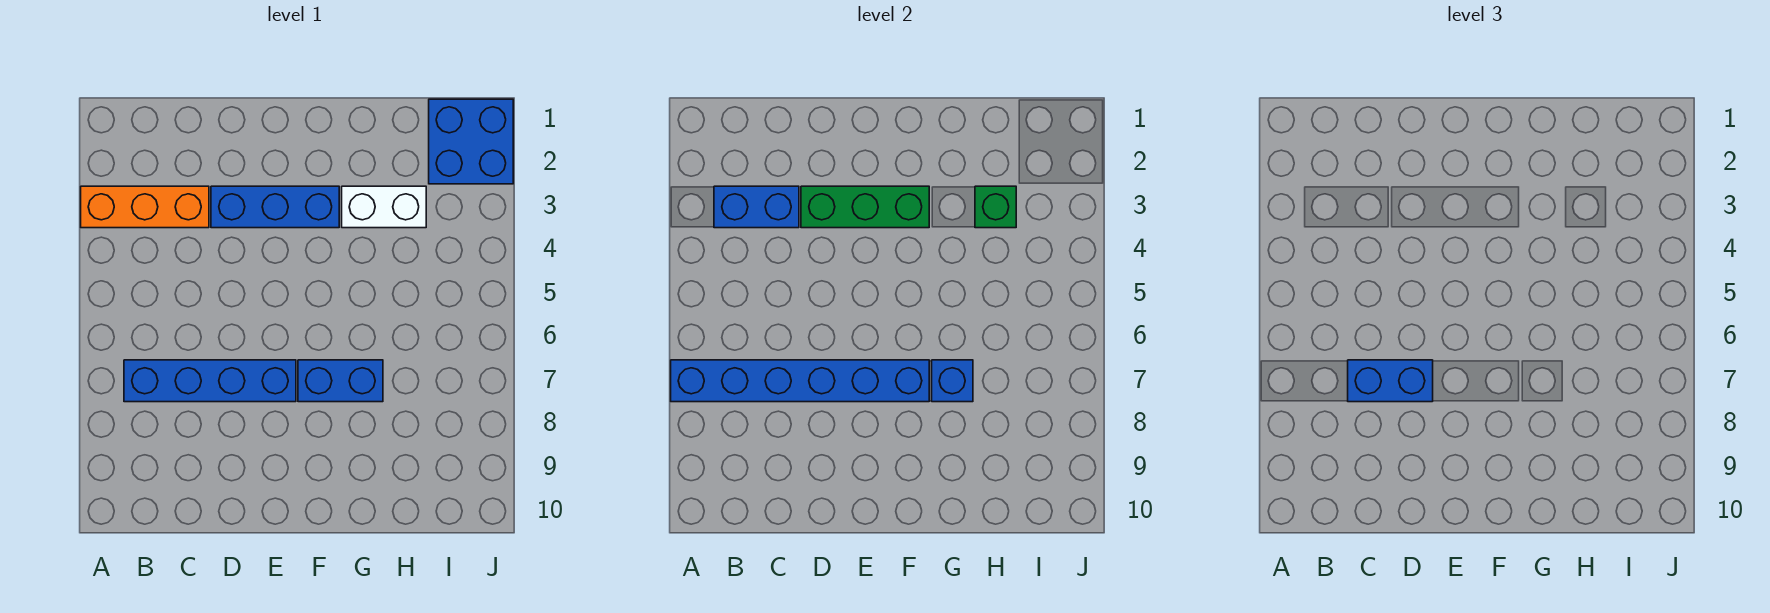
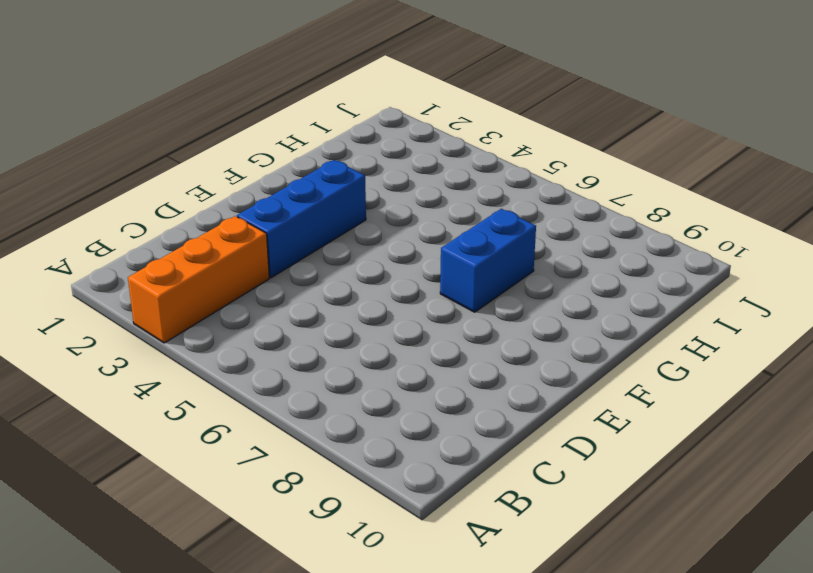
none -> blue brick B7:E7 level 1
none -> white brick G3:H3 level 1
none -> blue brick I1:J2 level 1

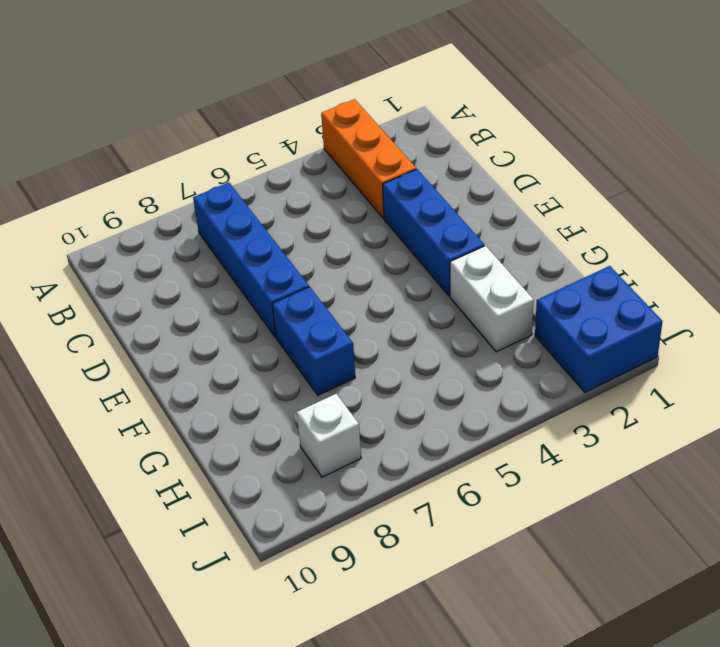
white brick I8 level 1 -> none
none -> blue brick A7:F7 level 2
none -> blue brick B3:C3 level 2
none -> green brick D3:F3 level 2

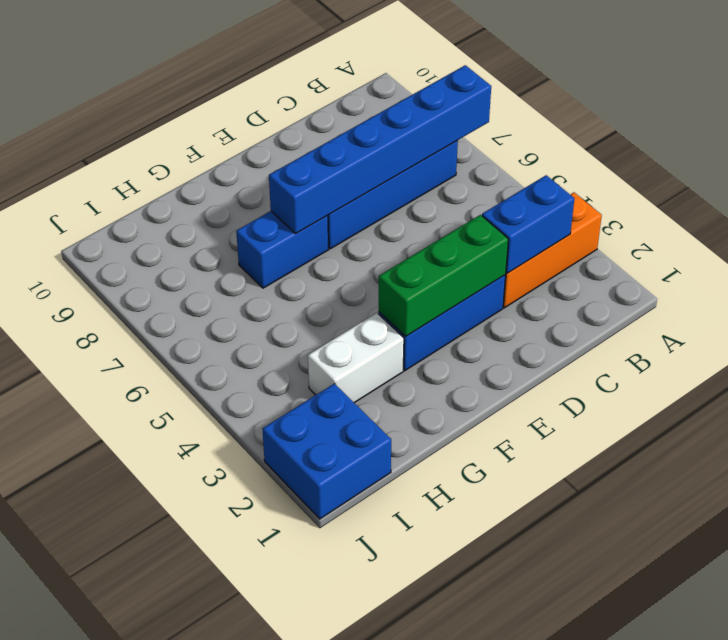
none -> blue brick G7 level 2
none -> green brick H3 level 2
none -> blue brick C7:D7 level 3

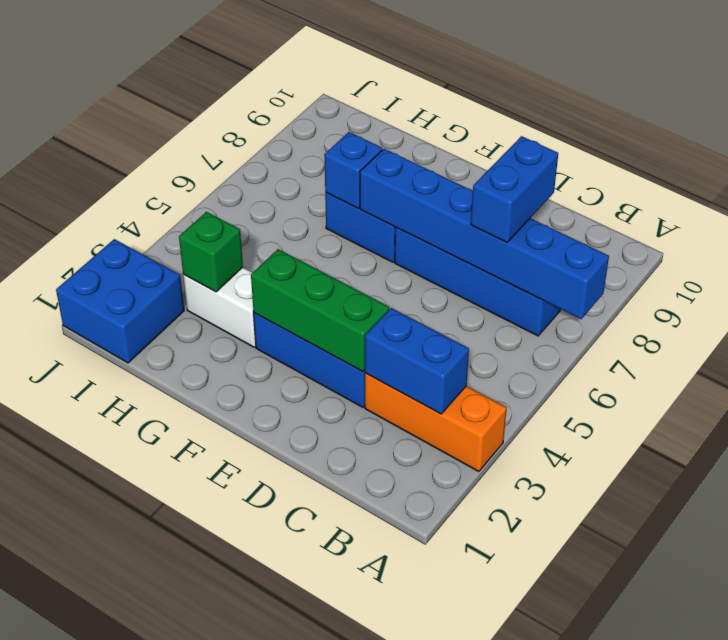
blue brick C7:C8 level 3 -> blue brick C7:D7 level 3

